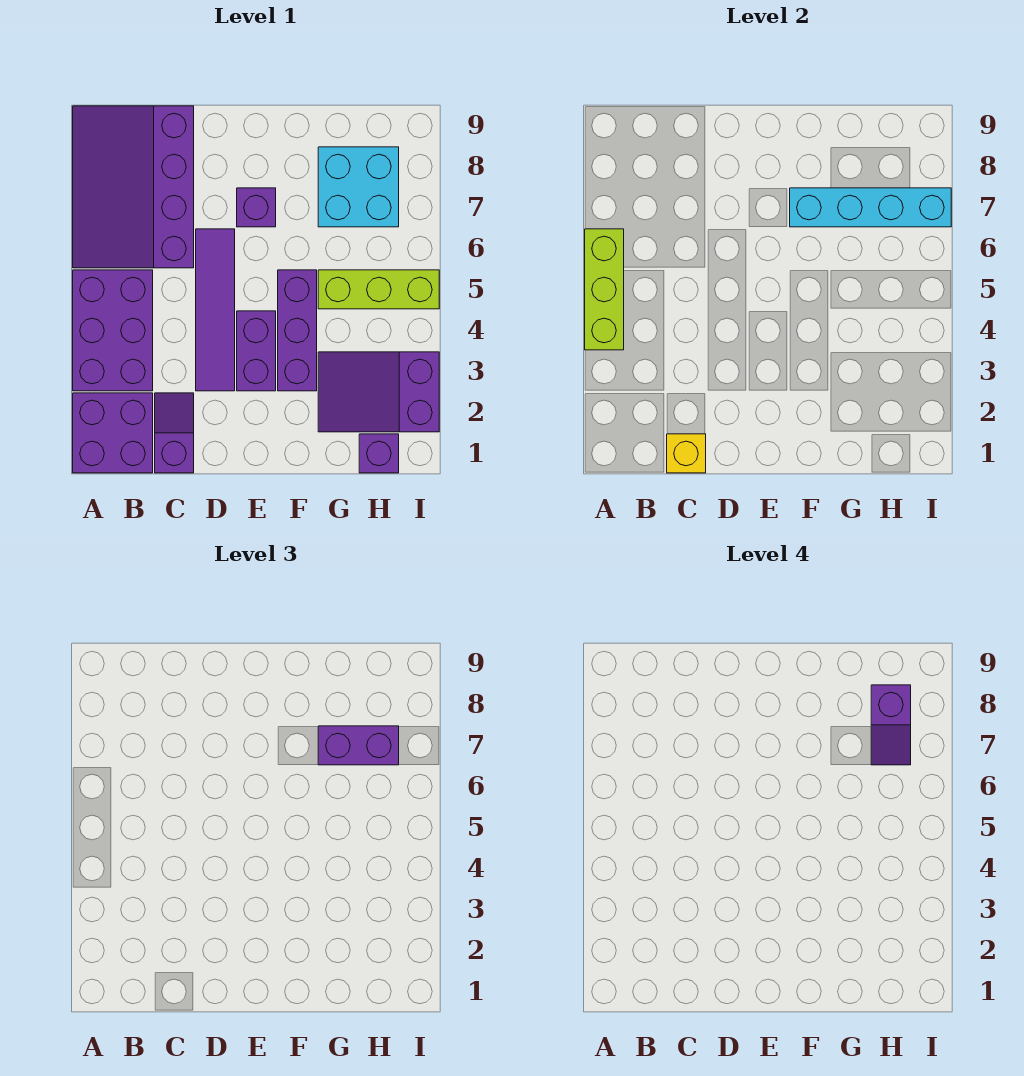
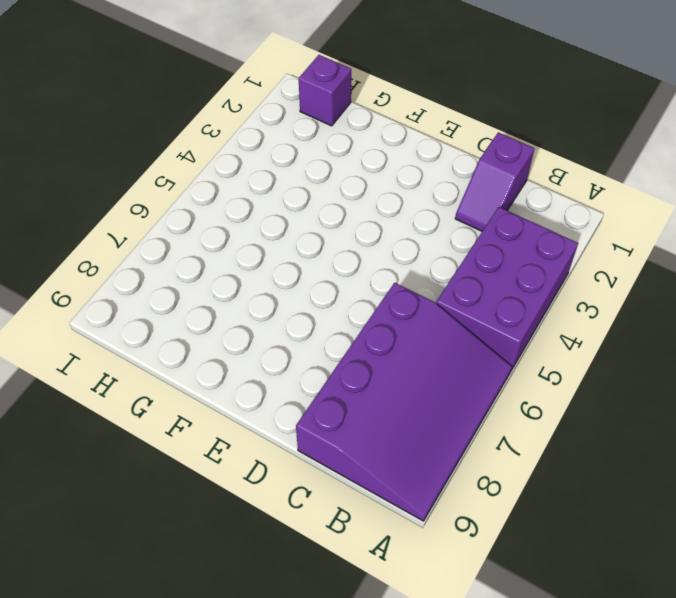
none -> purple brick A1:B2 level 1
none -> purple tile D3:D6 level 1
none -> purple brick E3:E4 level 1

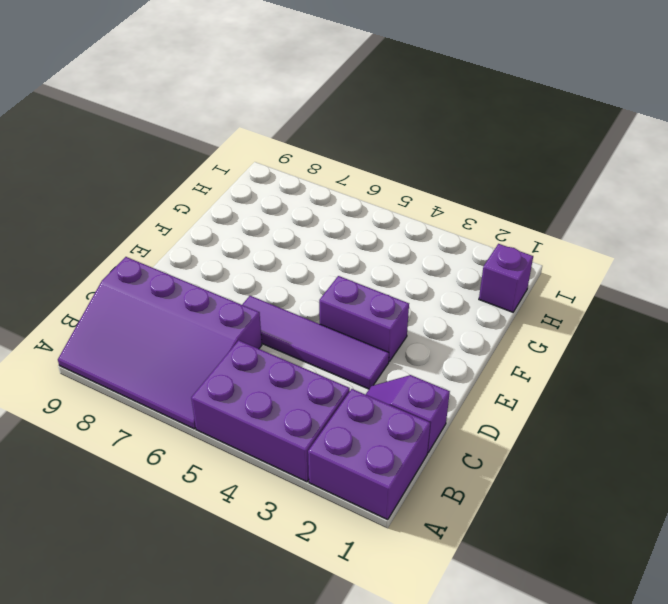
none -> purple brick E7 level 1
none -> purple brick F3:F5 level 1
none -> purple slope G2:I3 level 1 top I

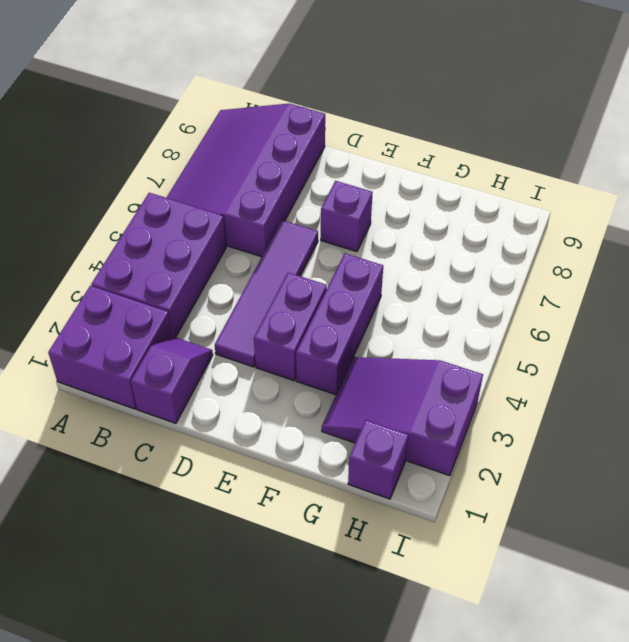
none -> lime brick G5:I5 level 1
none -> cyan brick G7:H8 level 1
none -> lime brick A4:A6 level 2

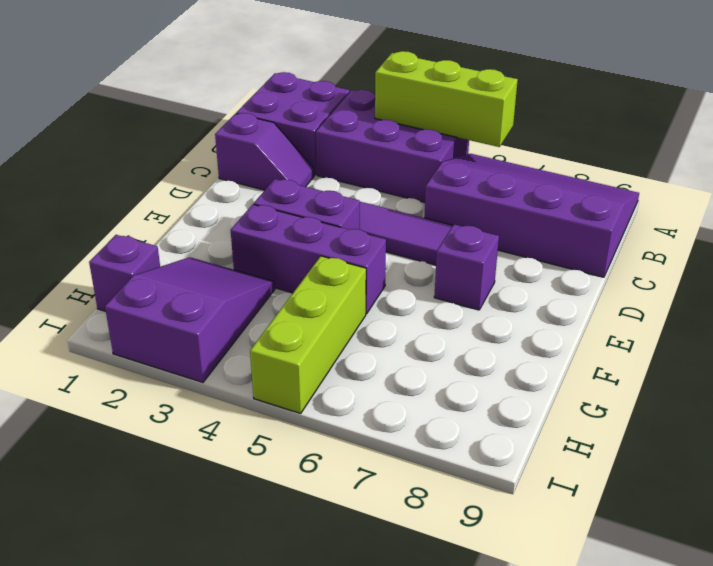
none -> cyan brick G7:H8 level 1
none -> yellow brick C1 level 2
none -> cyan brick F7:I7 level 2

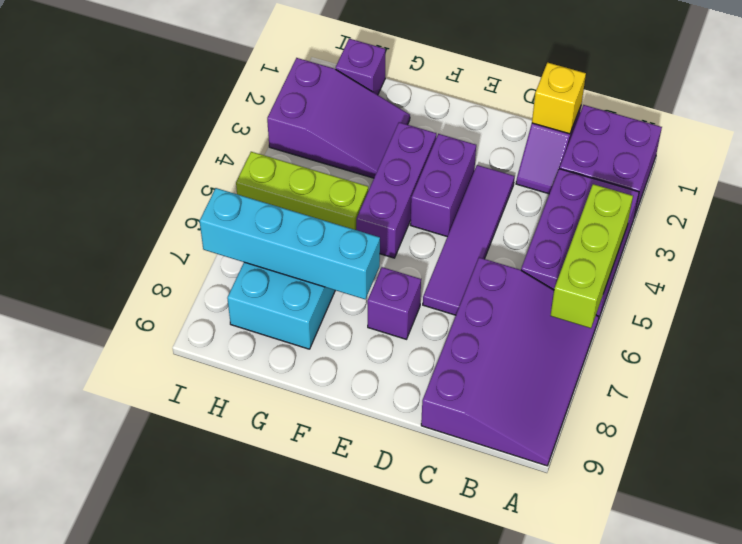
none -> purple brick G7:H7 level 3
none -> purple slope H7:H8 level 4 top 8

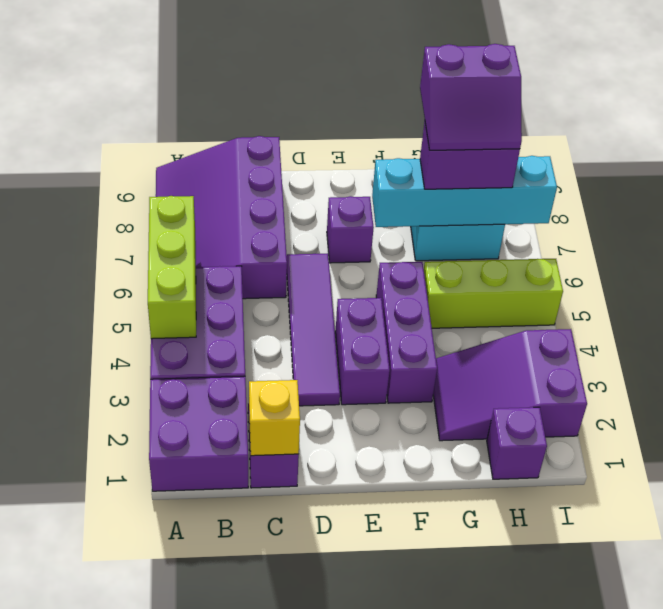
purple slope G7:H8 level 4 top 8 -> purple slope H7:H8 level 4 top 8

